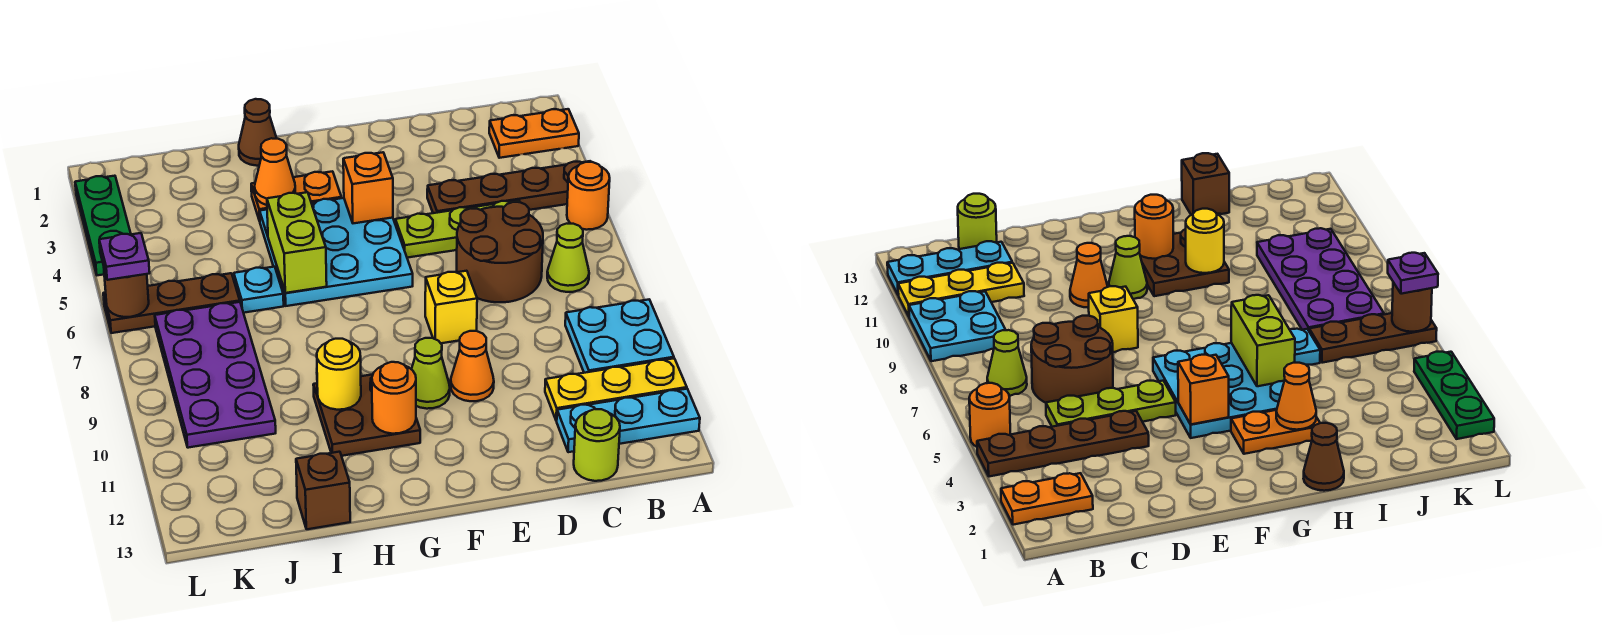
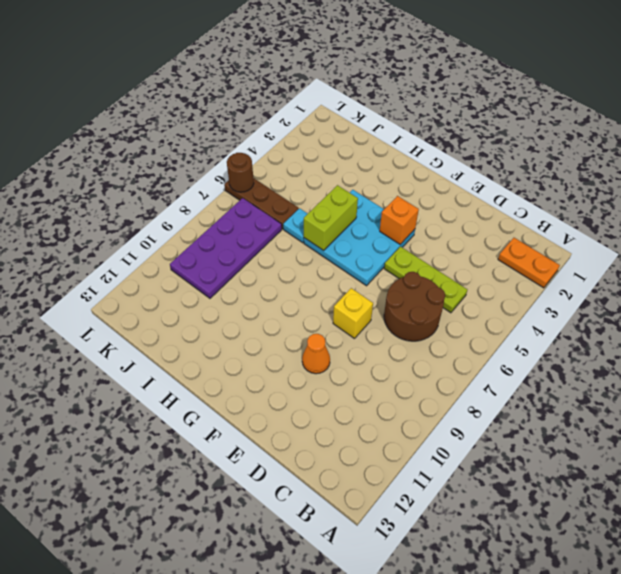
none -> brown plate A4:D4 level 1
none -> orange round brick A5 level 1
none -> cyan plate A9:B10 level 1

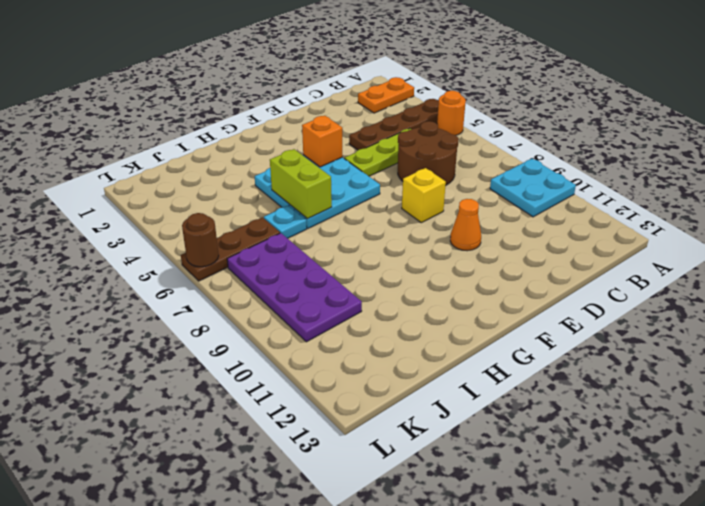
none -> yellow plate A11:C11 level 1
none -> cyan plate A12:C12 level 1
none -> lime cone B7 level 1

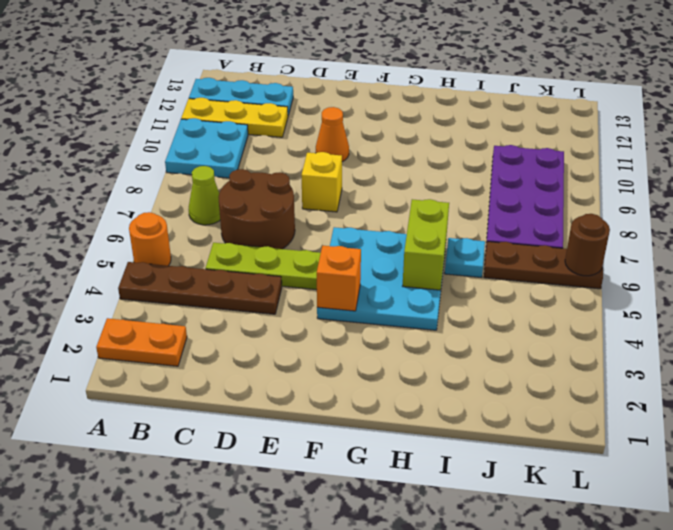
none -> lime round brick C13 level 1
none -> lime cone F10 level 1
none -> orange plate G3:H3 level 1

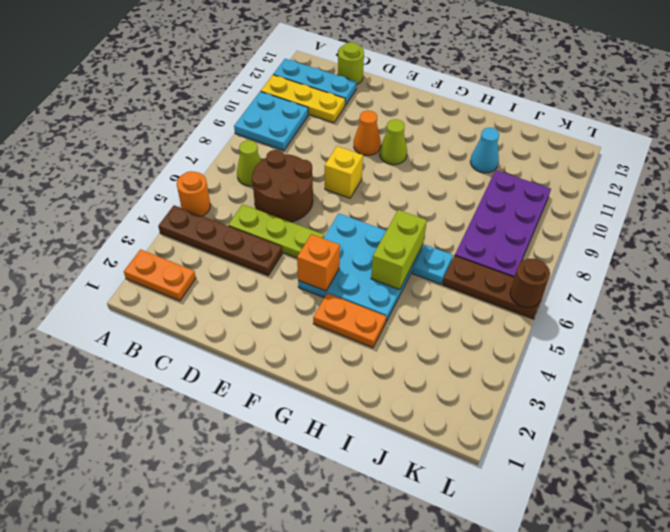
cyan cone I11 level 1 -> none
none -> brown plate G10:H11 level 1
none -> brown cone H1 level 1
none -> brown brick I13 level 1

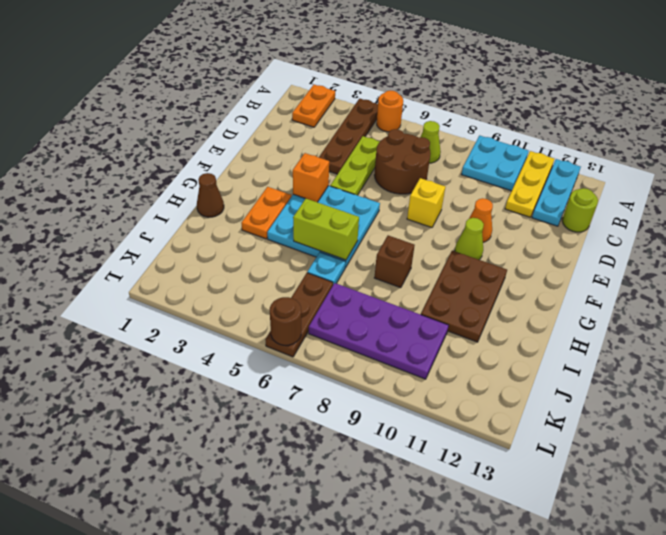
brown plate G10:I11 level 1 -> brown plate G10:H11 level 1
brown brick H8 level 1 -> brown brick I13 level 1
none -> green plate L2:L4 level 1
none -> orange round brick G11 level 2
none -> orange cone H3 level 2

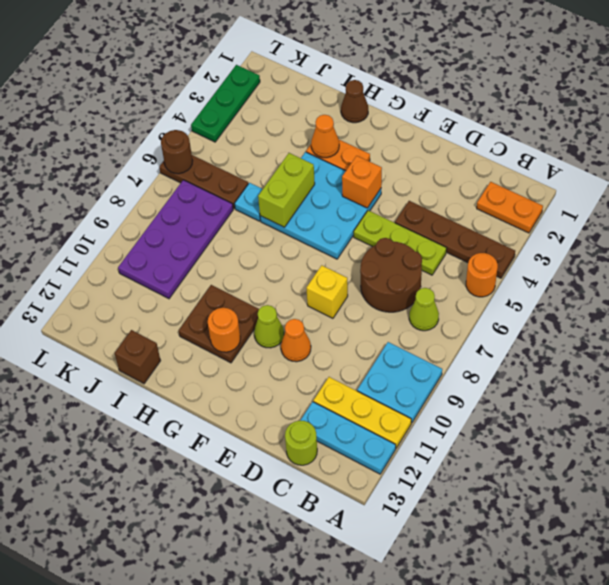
none -> yellow round brick H10 level 2
none -> purple plate L6 level 3

